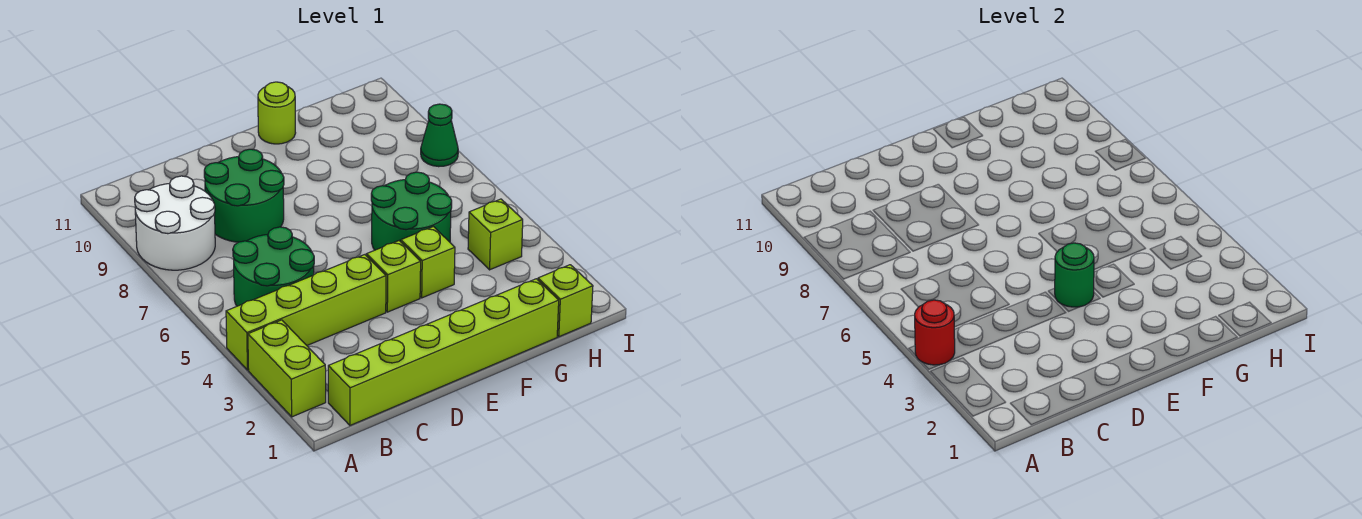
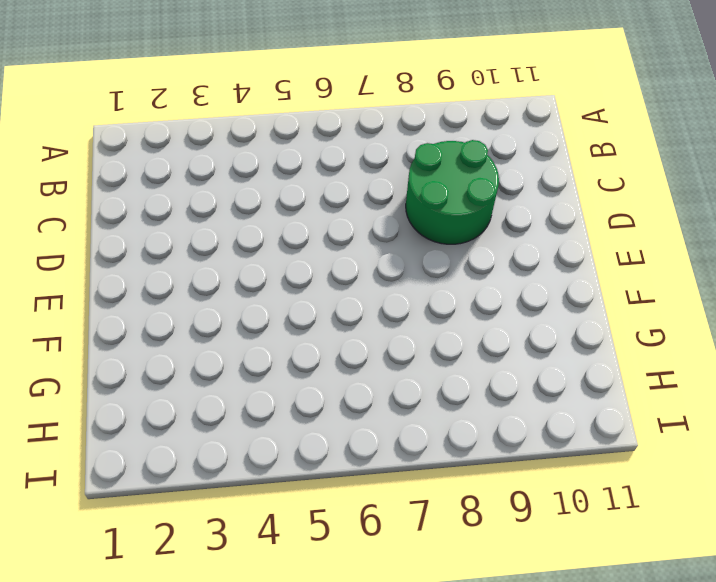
none -> lime brick A2:A3 level 1
none -> lime brick A4:D4 level 1
none -> white round brick A8:B9 level 1

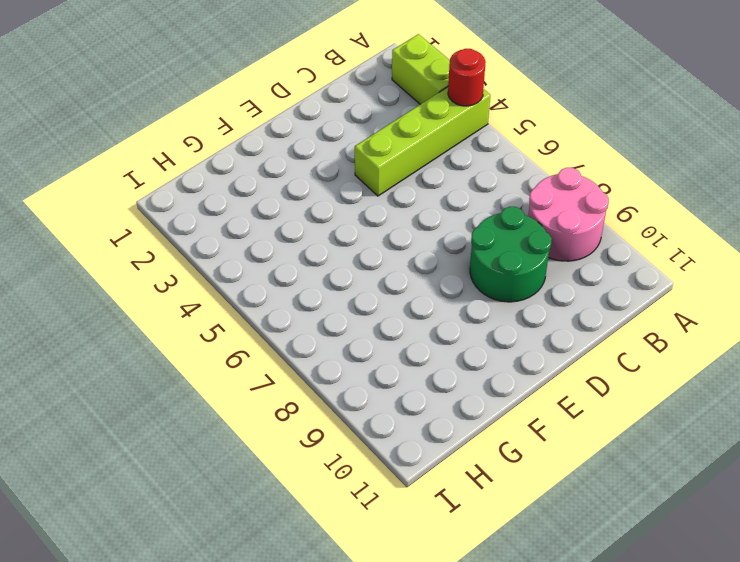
pink round brick A8:B9 level 1 -> white round brick A8:B9 level 1
none -> lime brick B1:G1 level 1
none -> green round brick B5:C6 level 1
none -> lime brick E4 level 1

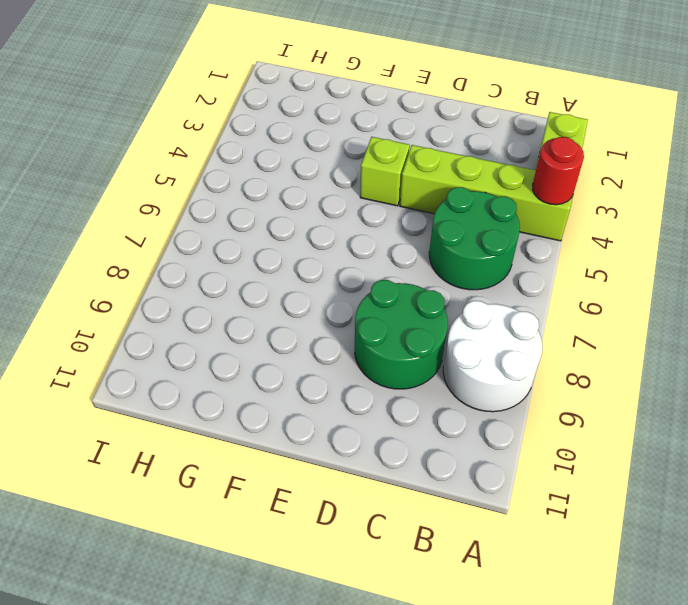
none -> lime brick B1:G1 level 1
none -> lime brick F4 level 1
none -> green round brick F5:G6 level 1

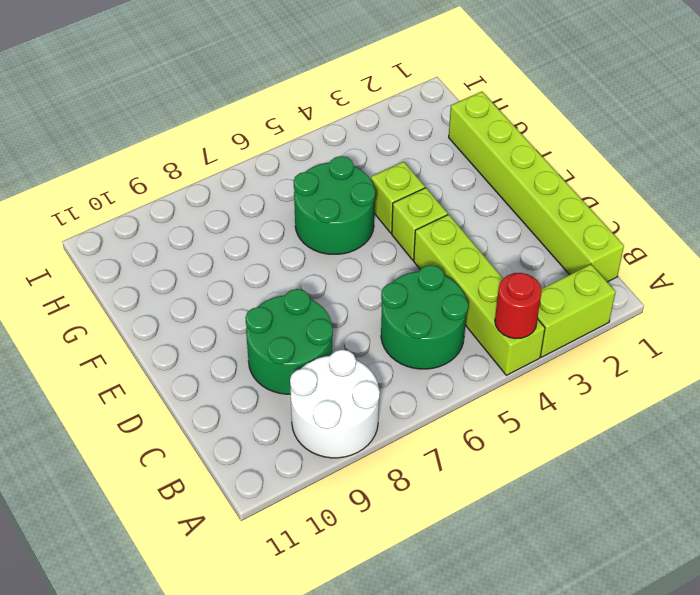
none -> lime round brick F11 level 1
none -> lime brick H1 level 1
none -> lime brick H4 level 1

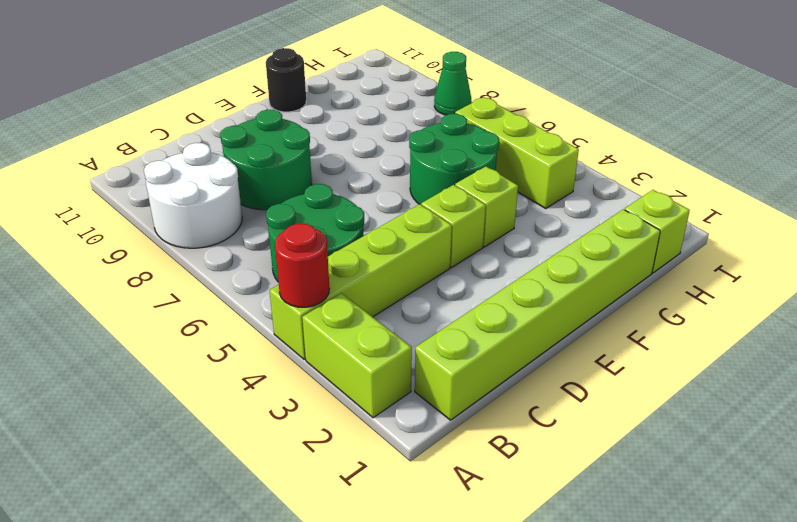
black round brick F11 level 1 -> lime round brick F11 level 1
lime brick H4:H6 level 1 -> lime brick H4 level 1
none -> green round brick E4 level 2

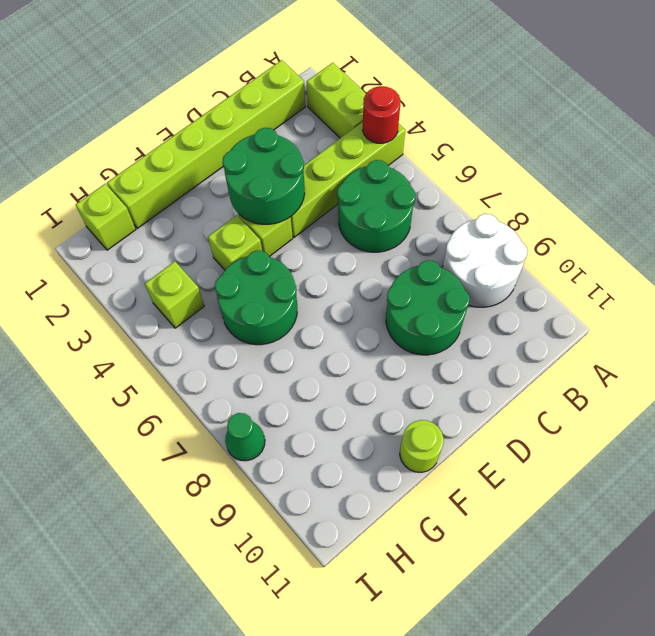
green round brick D3:E4 level 2 -> green round brick E4 level 2

